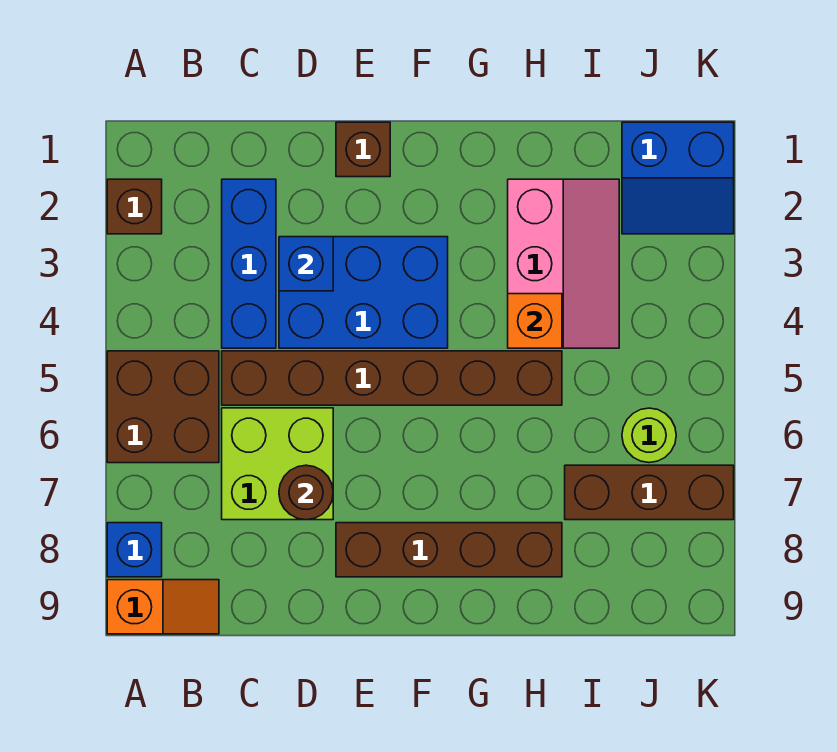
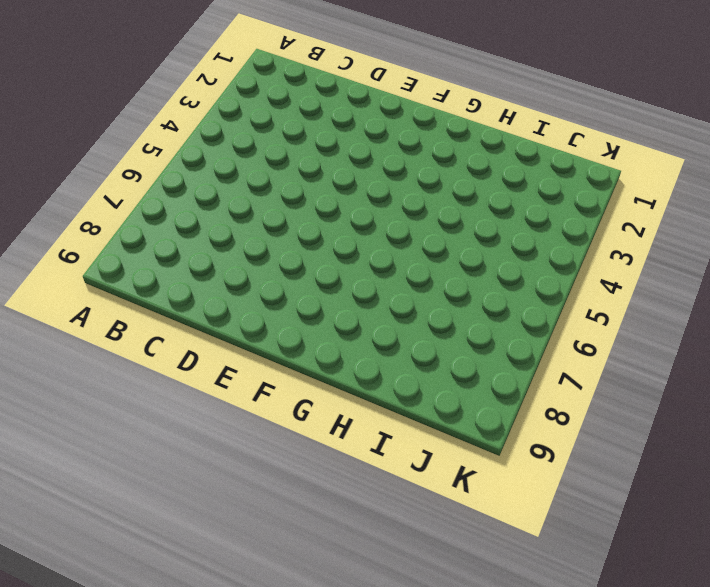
none -> brown brick A2 level 1
none -> brown brick A5:B6 level 1
none -> blue brick A8 level 1

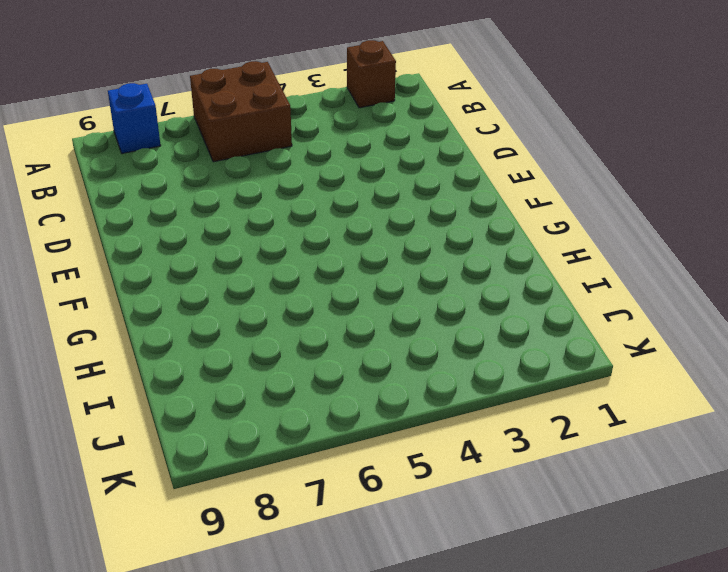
none -> orange slope A9:B9 level 1 top A
none -> blue brick C2:C4 level 1
none -> brown brick C5:H5 level 1

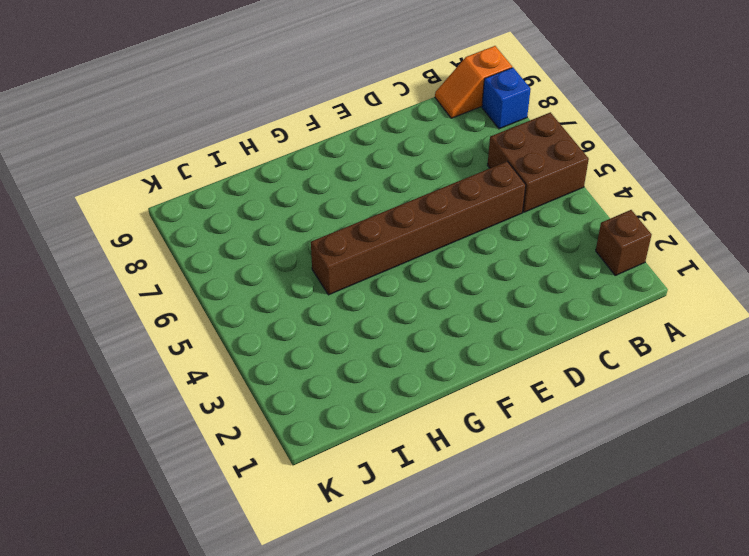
none -> blue brick C2:C4 level 1
none -> lime brick C6:D7 level 1
none -> blue brick D3:F4 level 1

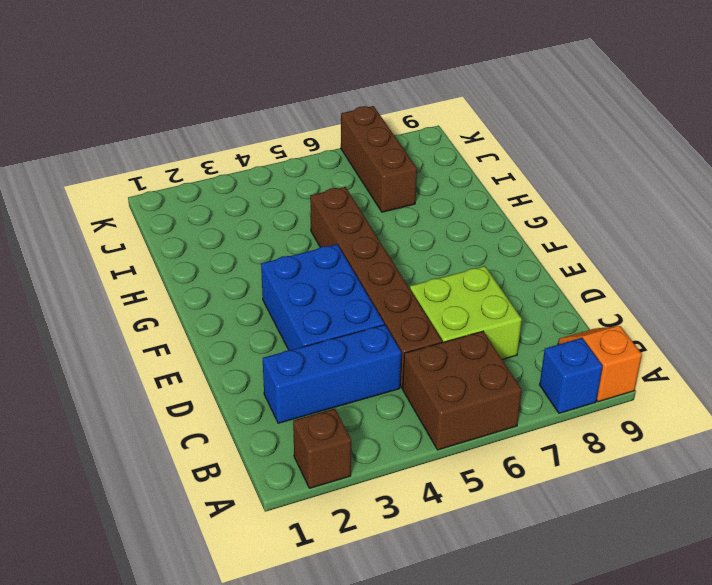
none -> brown brick E1 level 1
none -> brown brick E8:H8 level 1
none -> pink slope H2:I4 level 1 top H

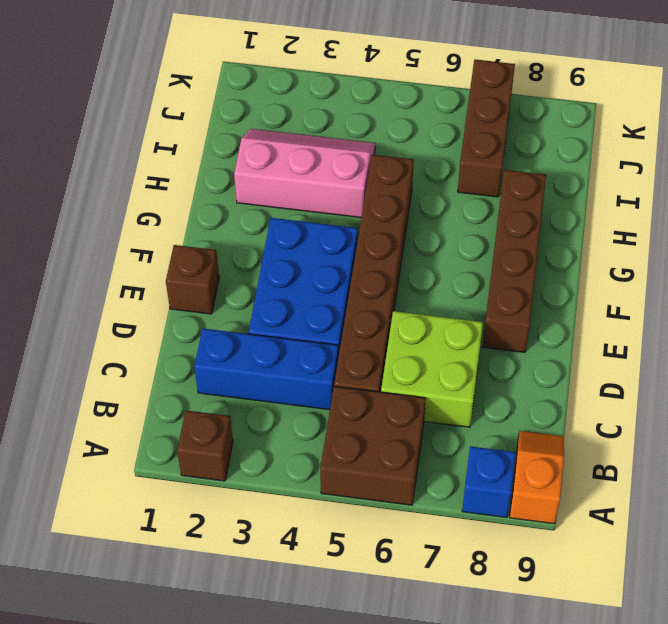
none -> blue slope J1:K2 level 1 top 1
none -> lime round brick J6 level 1
none -> blue brick D3 level 2

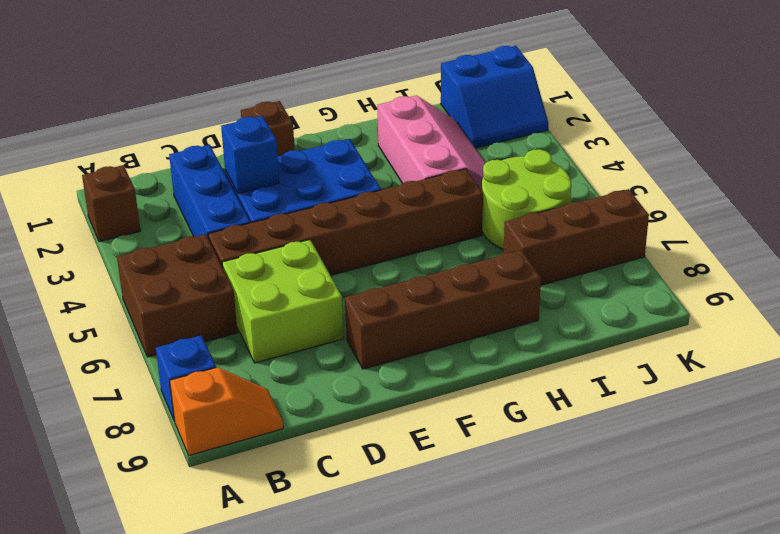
lime round brick I5:J6 level 1 -> lime round brick J6 level 1
none -> brown round brick D7 level 2
none -> orange brick H4 level 2

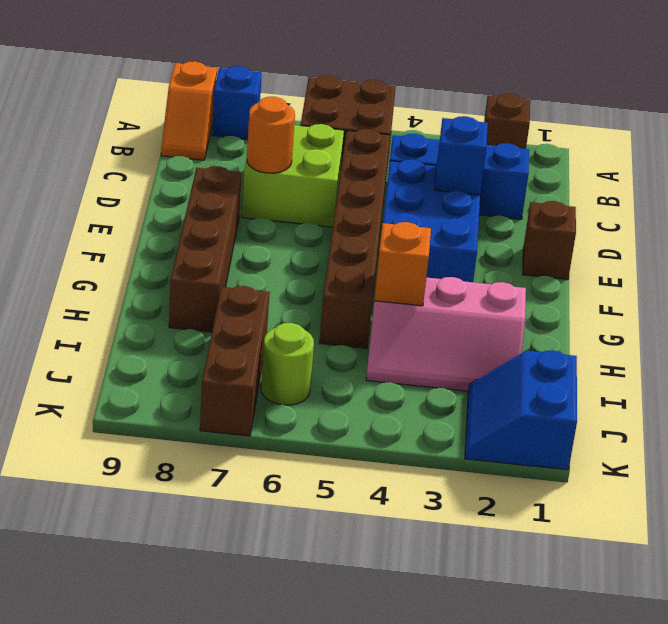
orange round brick D7 level 2 -> brown round brick D7 level 2

